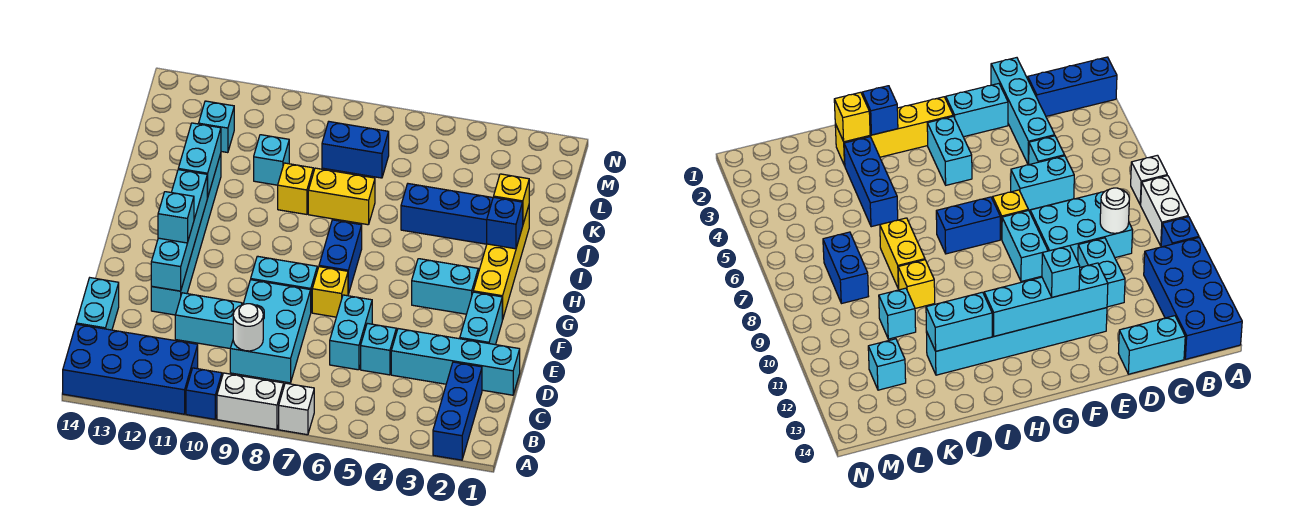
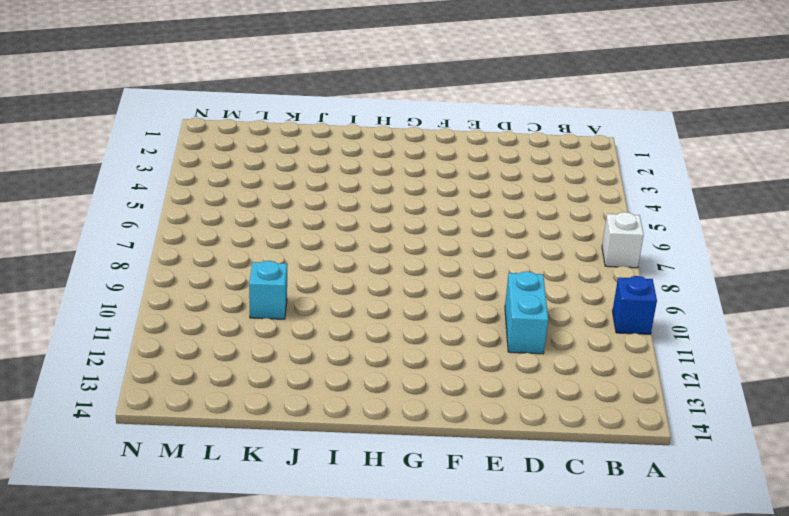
none -> blue brick A2:C2 level 1
none -> white brick A8:A9 level 1
none -> blue brick A11:B14 level 1
none -> cyan brick C8:E9 level 1

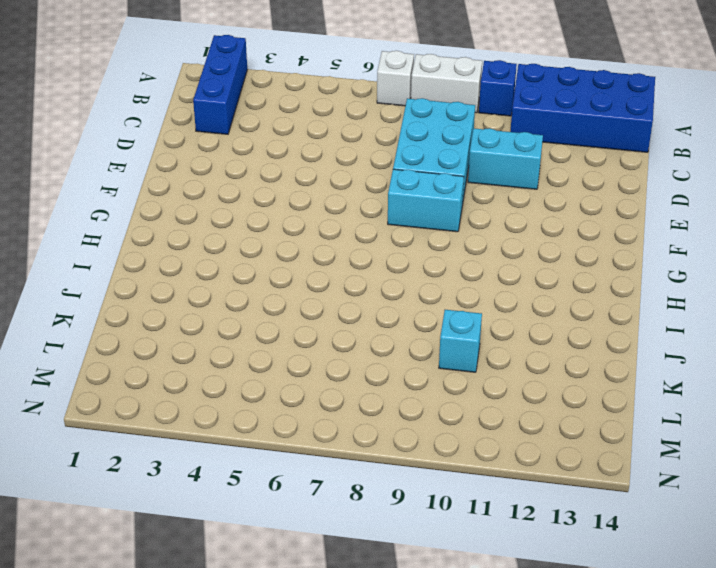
none -> cyan brick C14:D14 level 1
none -> cyan brick D1:D4 level 1
none -> cyan brick D5 level 1
none -> cyan brick D6:E6 level 1

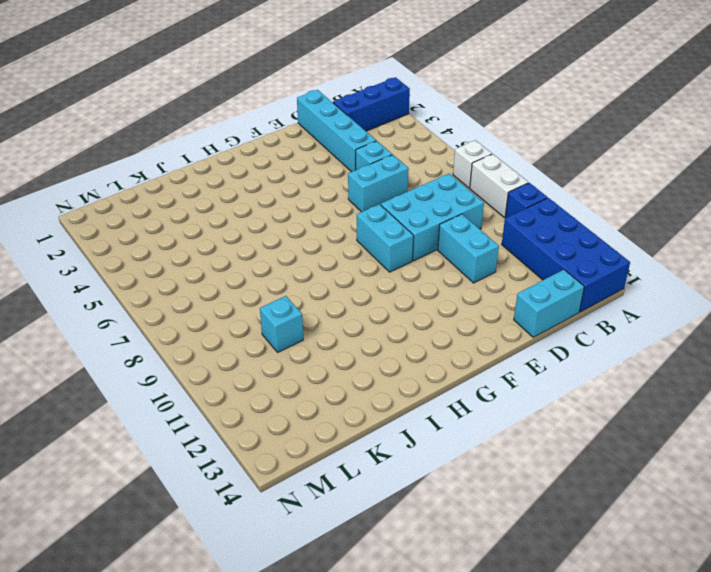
none -> cyan brick E2:F2 level 1
none -> cyan brick E12:J12 level 1
none -> yellow brick F7 level 1
none -> yellow brick G2:J2 level 1

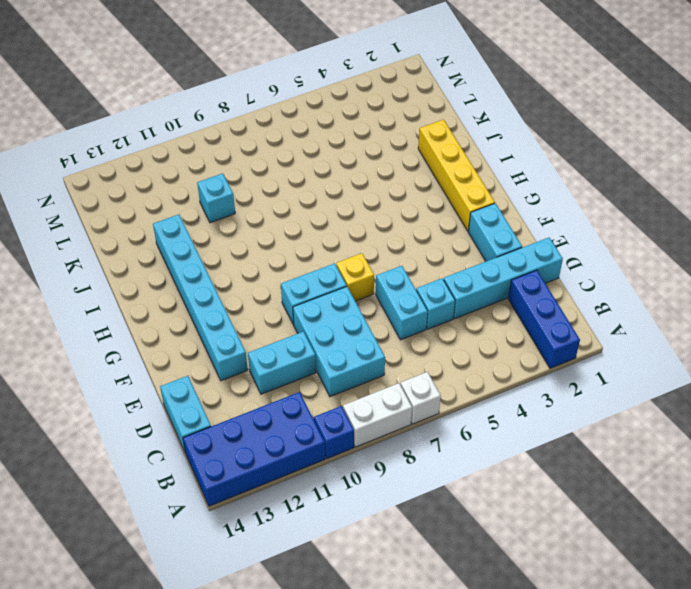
none -> cyan brick G3:G4 level 1
none -> blue brick G7:H7 level 1
none -> blue brick J3:J5 level 1
none -> yellow brick J7:J8 level 1

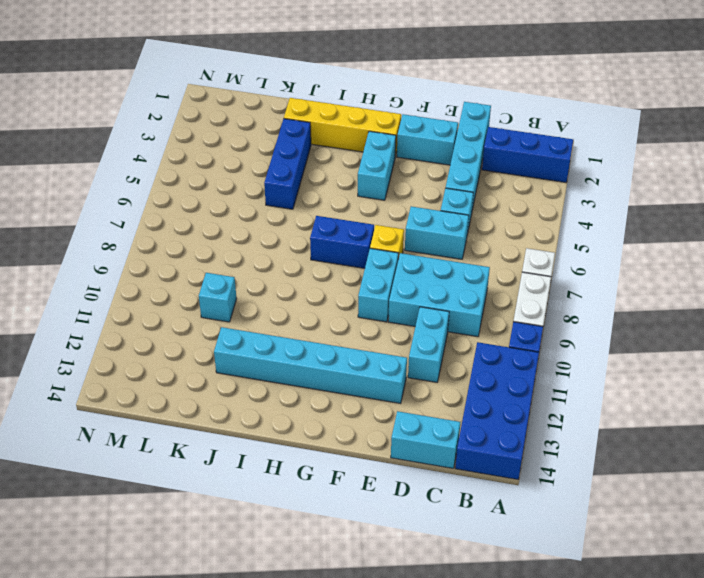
none -> yellow brick J7:J8 level 1
none -> yellow brick J9 level 1
none -> blue brick L7:L8 level 1
none -> cyan brick L12 level 1

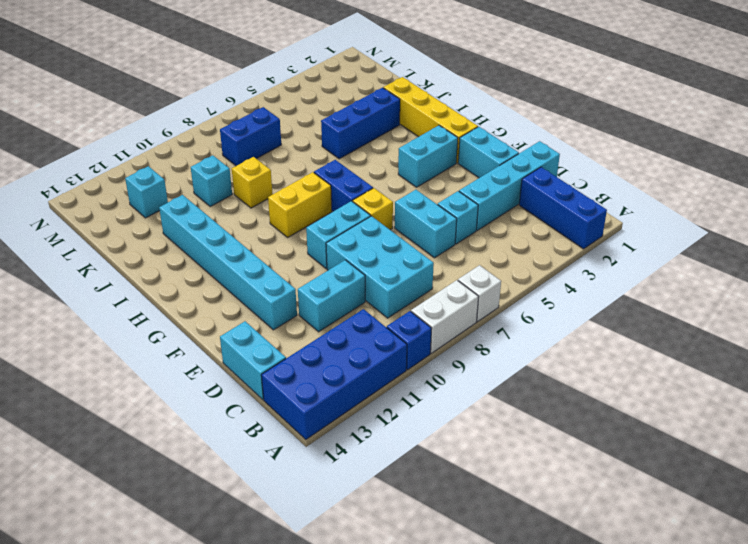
yellow brick H8:H9 level 1 -> yellow brick J7:J8 level 1
none -> white round brick C9 level 2
none -> cyan brick E12:H12 level 2
none -> blue brick I2 level 2
none -> cyan brick I12:J12 level 2

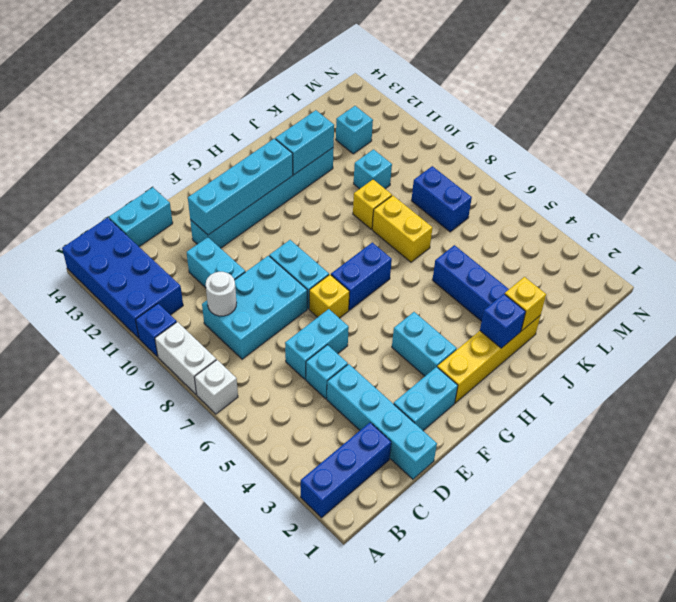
none -> cyan brick F12 level 3

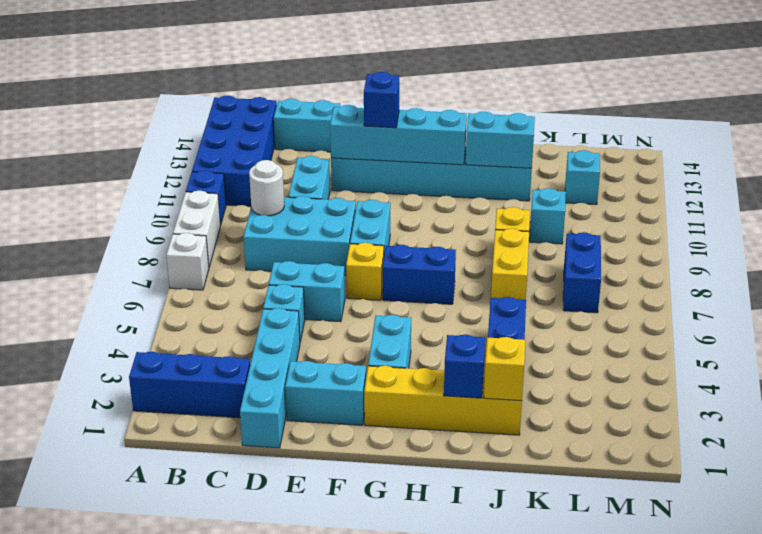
blue brick F12 level 3 -> cyan brick F12 level 3

